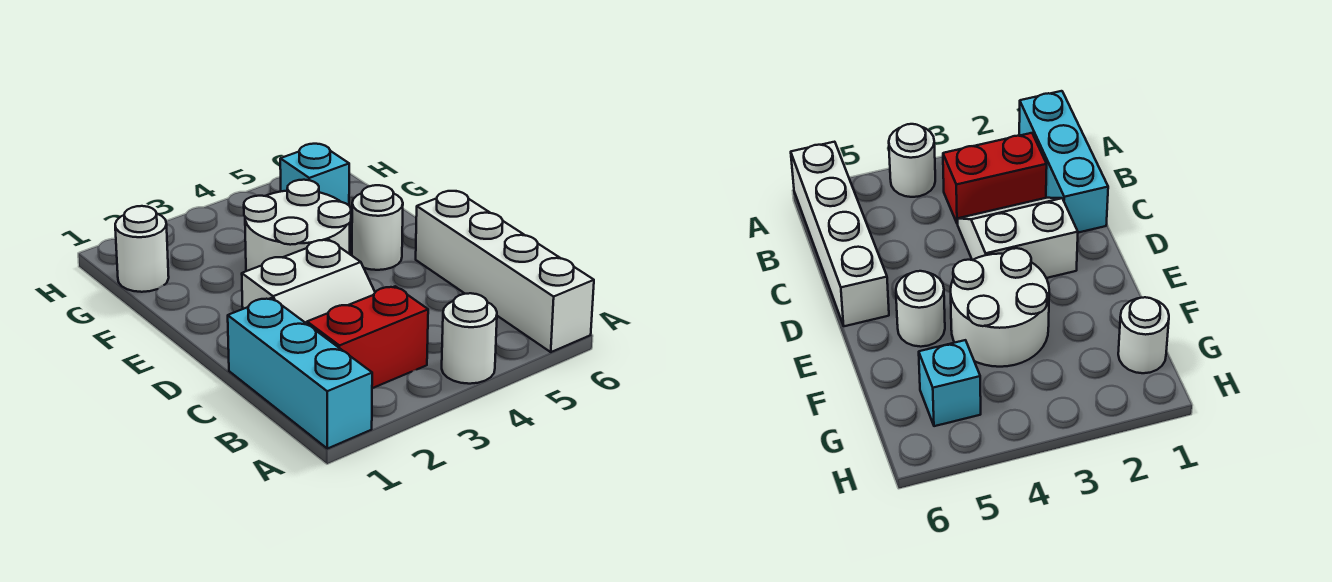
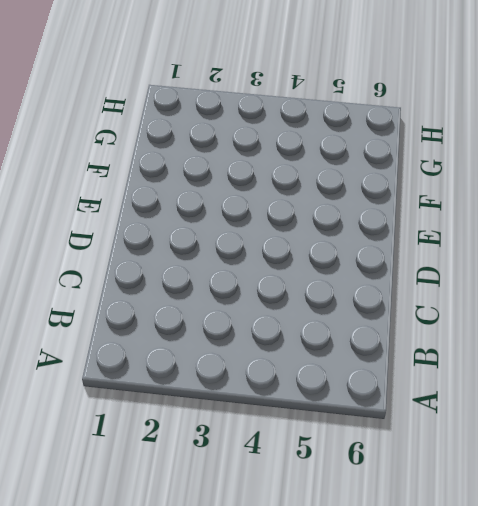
none -> cyan brick A1:C1 level 1
none -> white round brick A4 level 1

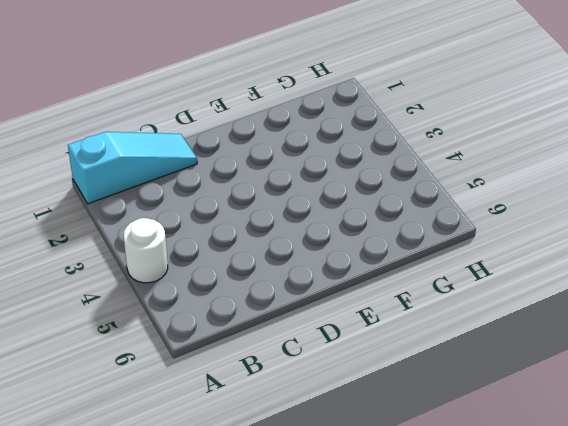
cyan slope A1:C1 level 1 top A -> cyan brick A1:C1 level 1
none -> white brick A6:D6 level 1
none -> red brick B2:B3 level 1

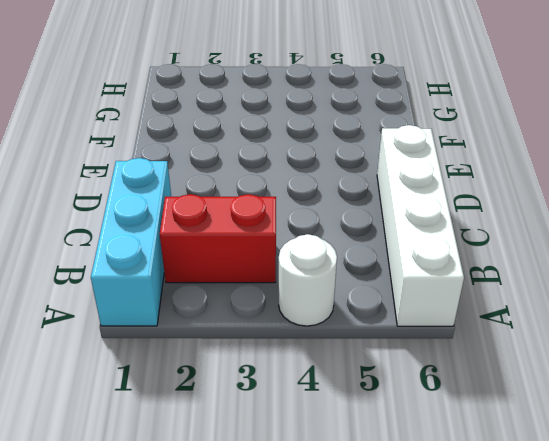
none -> white slope C2:D3 level 1 top D
none -> white round brick E3:F4 level 1

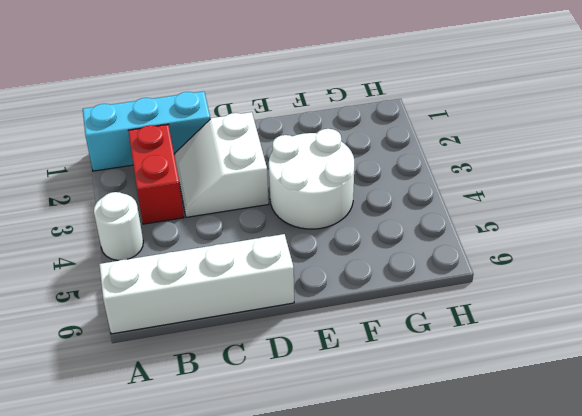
none -> white round brick E5 level 1
none -> white round brick G1 level 1

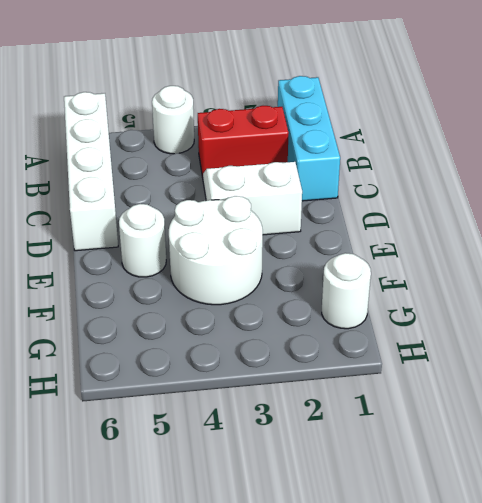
none -> cyan brick G5 level 1

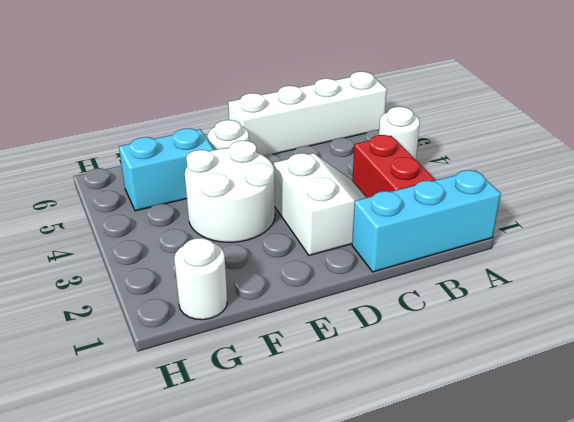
cyan brick F5:G5 level 1 -> cyan brick G5 level 1

